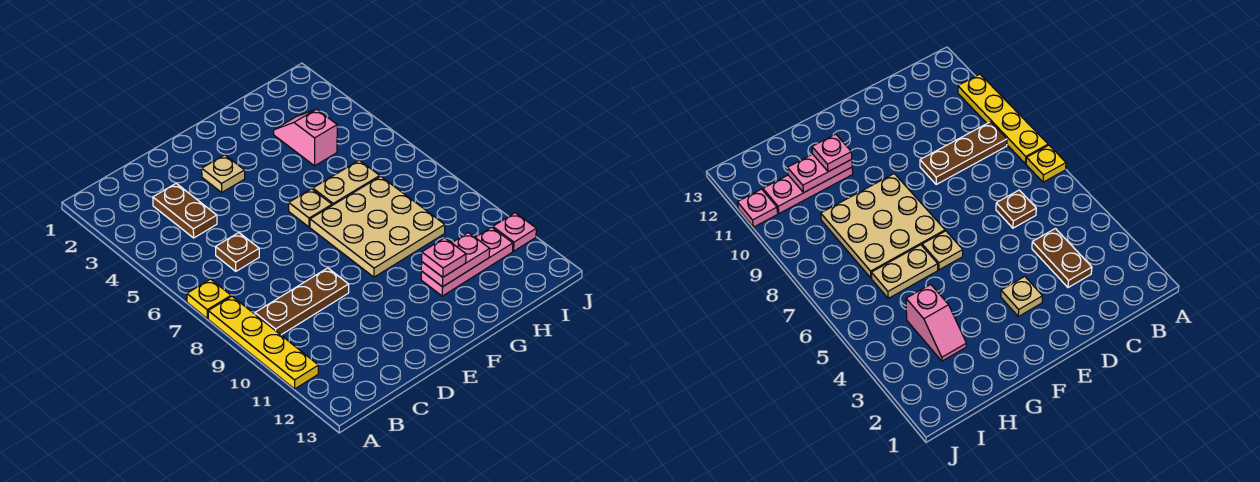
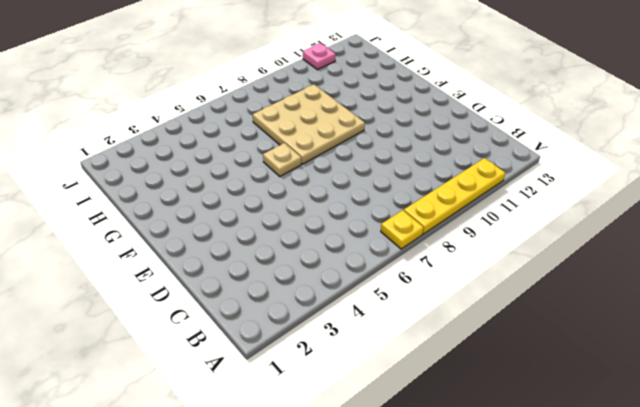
none -> brown plate B9:D9 level 1
none -> brown plate C3:C4 level 1
none -> brown plate C6 level 1

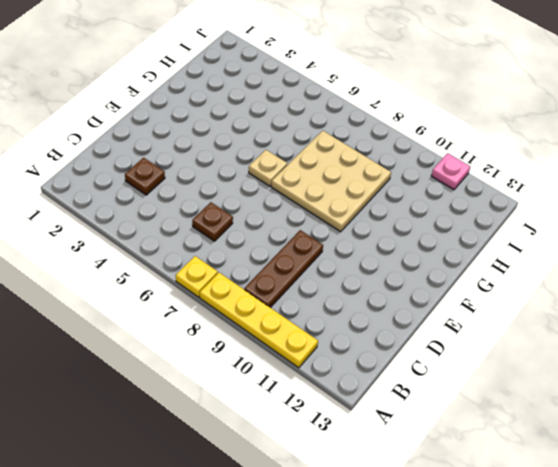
brown plate C3 level 1 -> brown plate C3:C4 level 1
none -> tan plate E3 level 1
none -> tan plate G6:H6 level 1
none -> pink plate G11:I11 level 1

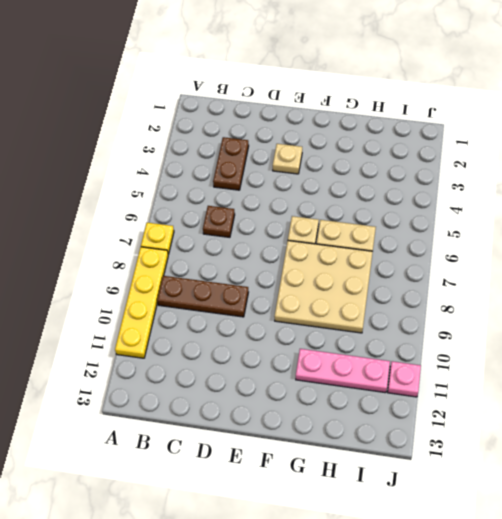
none -> pink slope H3:H4 level 1 top 4
none -> pink plate G11:H11 level 2
none -> pink plate G11 level 3

